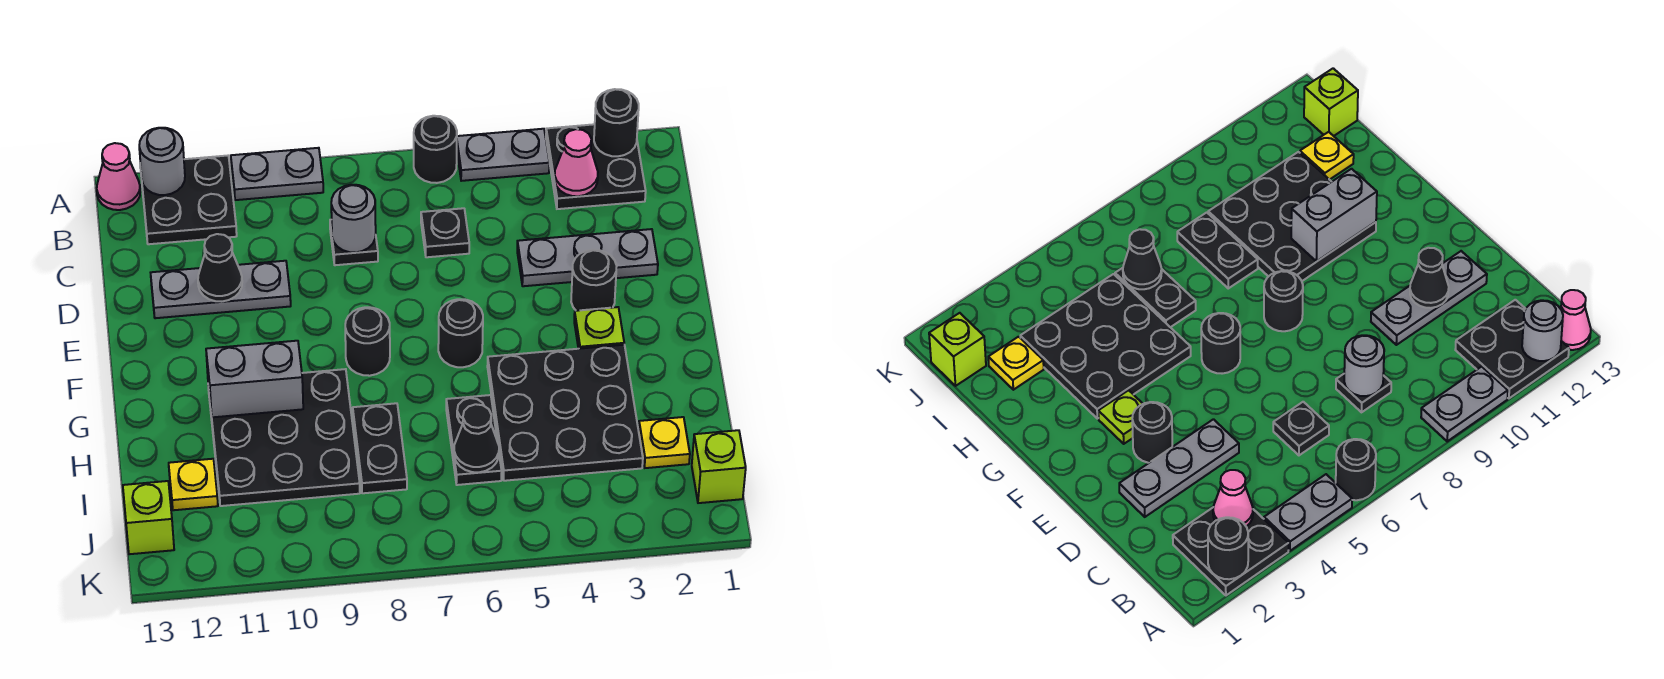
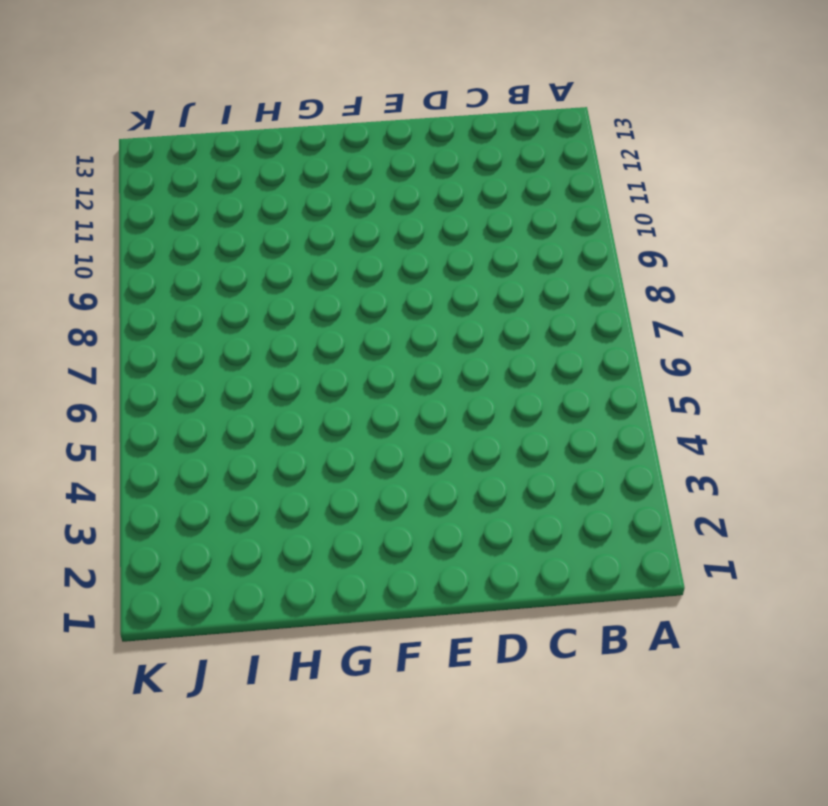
none -> black plate A2:B3 level 1
none -> grey plate A4:A5 level 1
none -> black round brick A6 level 1

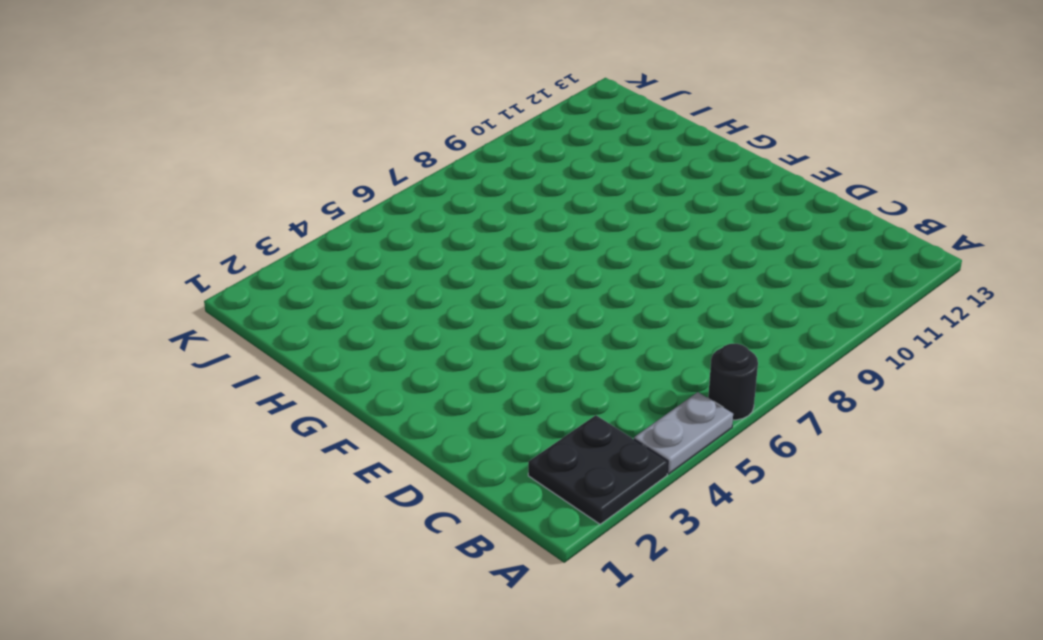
none -> grey plate A9:A10 level 1
none -> black plate A11:B12 level 1
none -> pink cone A13 level 1

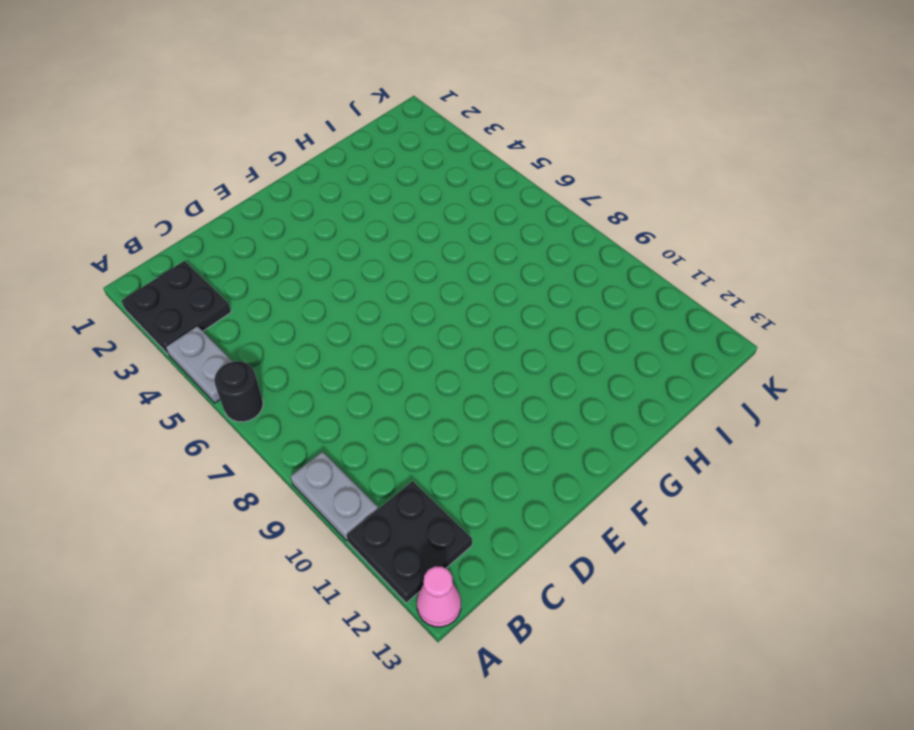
none -> black plate C6 level 1
none -> black plate C8 level 1
none -> grey plate D2:D4 level 1

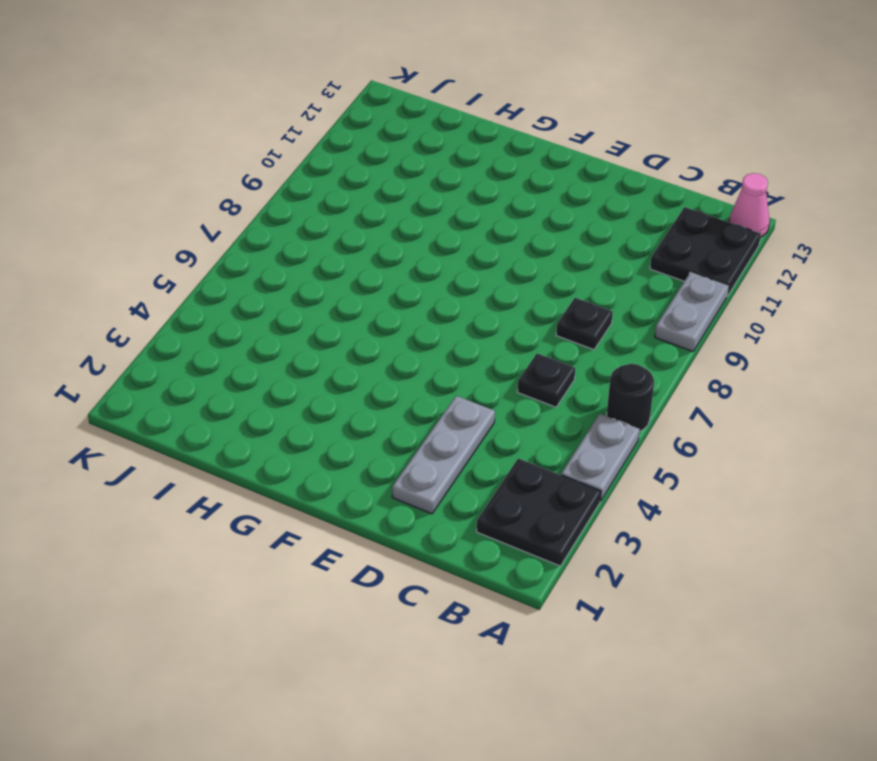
none -> grey plate D10:D12 level 1
none -> black round brick E3 level 1
none -> lime plate F3 level 1

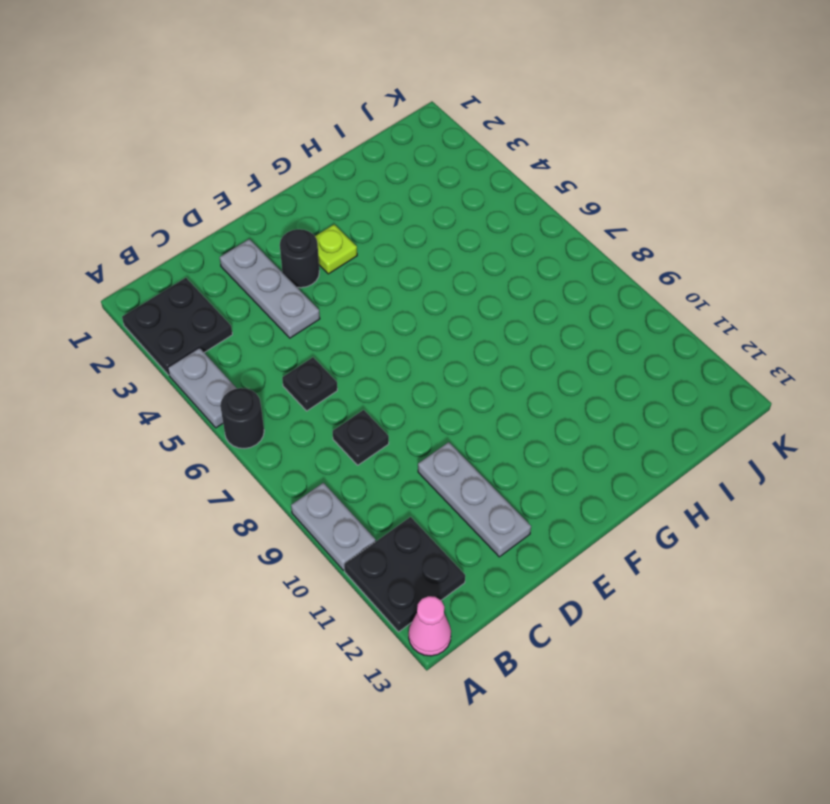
none -> black round brick F6 level 1
none -> black round brick F8 level 1
none -> black plate G3:I5 level 1

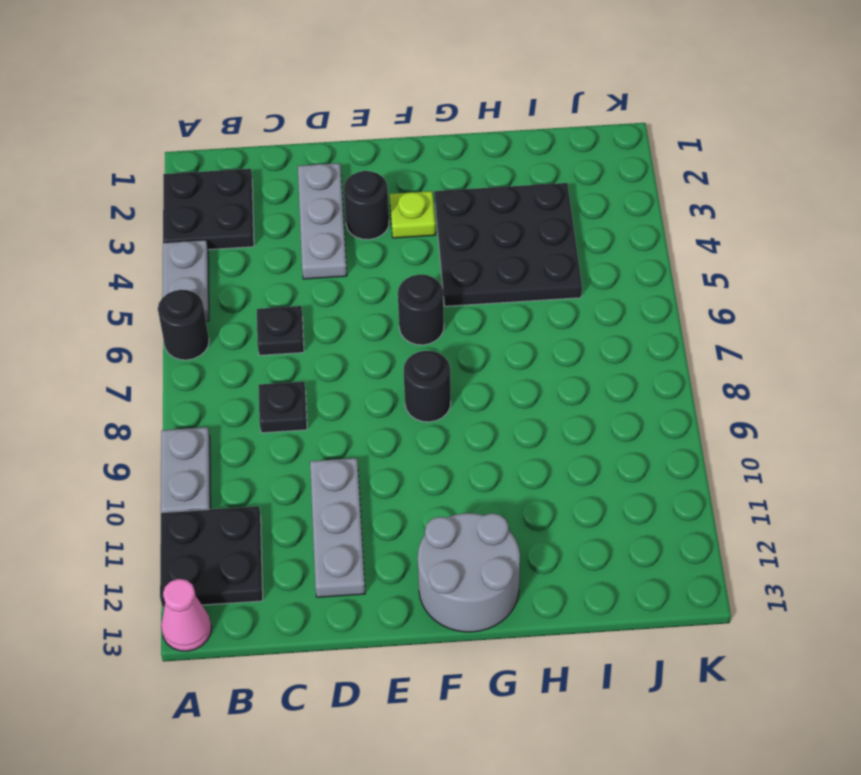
grey round brick F12:G13 level 1 -> none
none -> black plate G9:I11 level 1
none -> black plate H6:I6 level 1
none -> black plate H8:I8 level 1

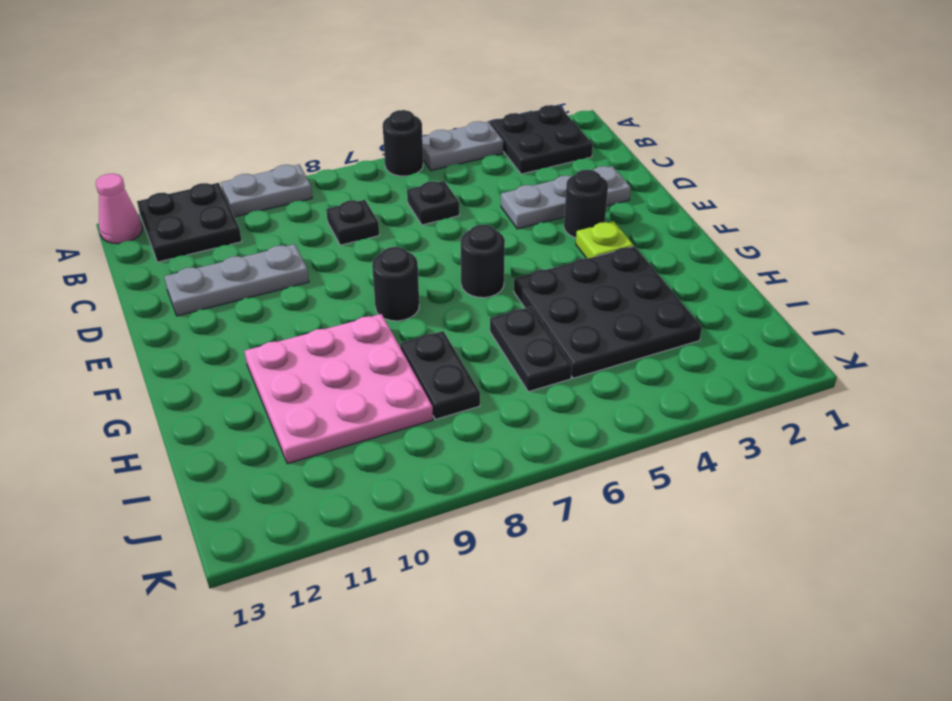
pink plate G9:I11 level 1 -> black plate G9:I11 level 1
none -> yellow plate I2 level 1
none -> yellow plate I12 level 1
none -> lime brick J1 level 1

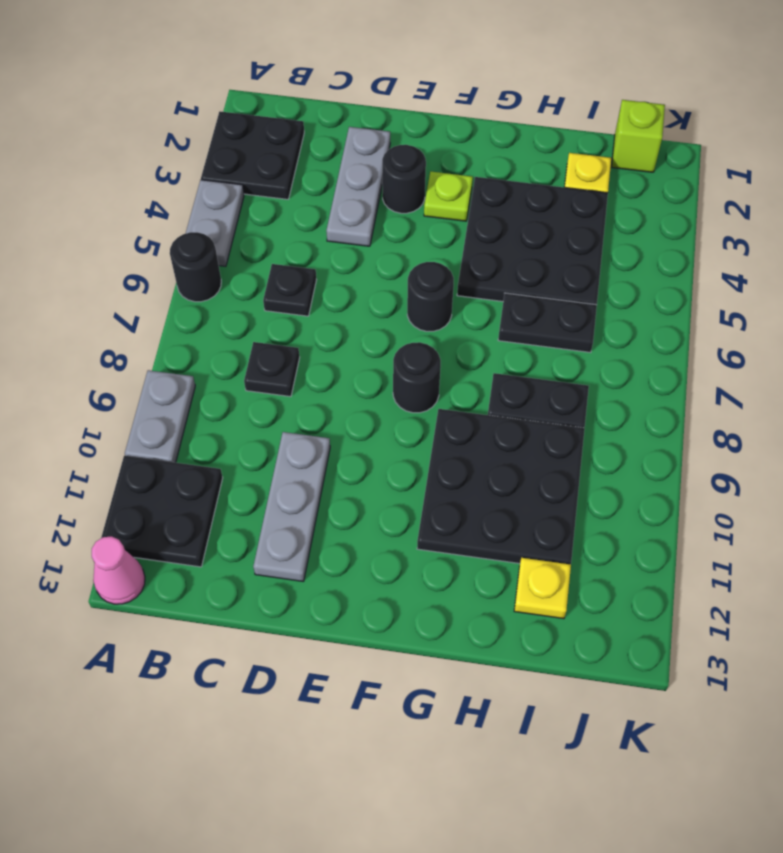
none -> lime brick J13 level 1
none -> black round brick A2 level 2
none -> grey round brick A12 level 2

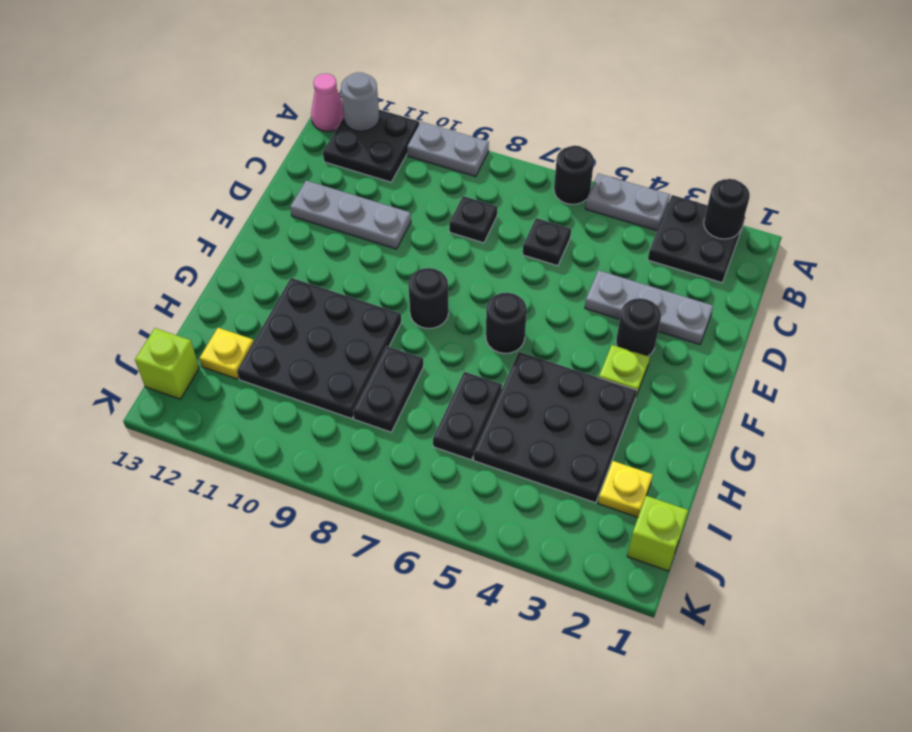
none -> pink cone B3 level 2
none -> grey round brick C8 level 2
none -> black cone D11 level 2

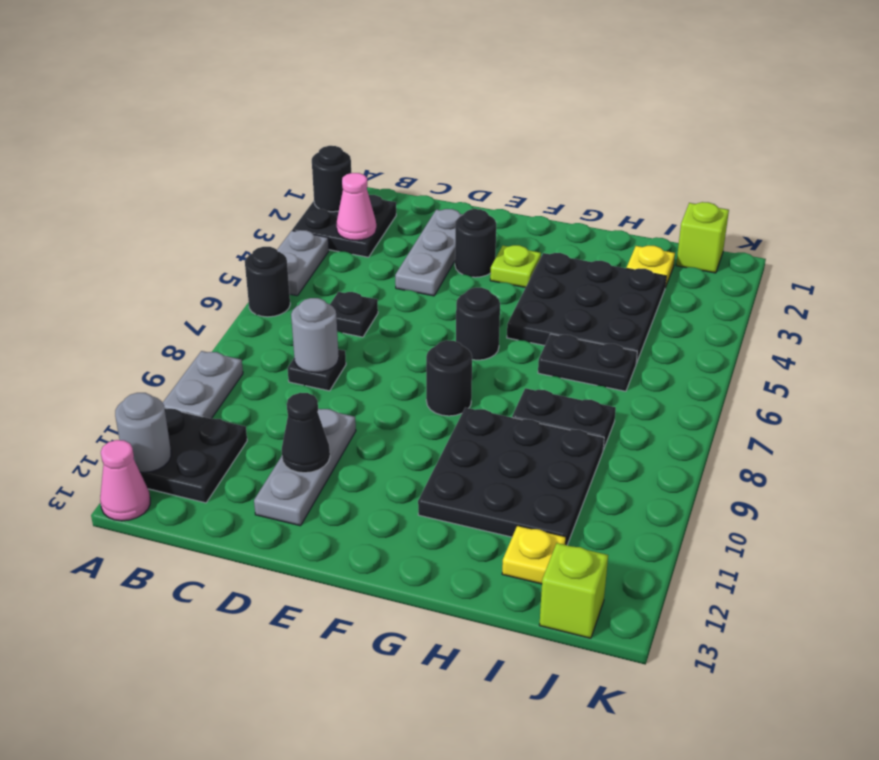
none -> grey brick G10:G11 level 2
none -> black cone I6 level 2

